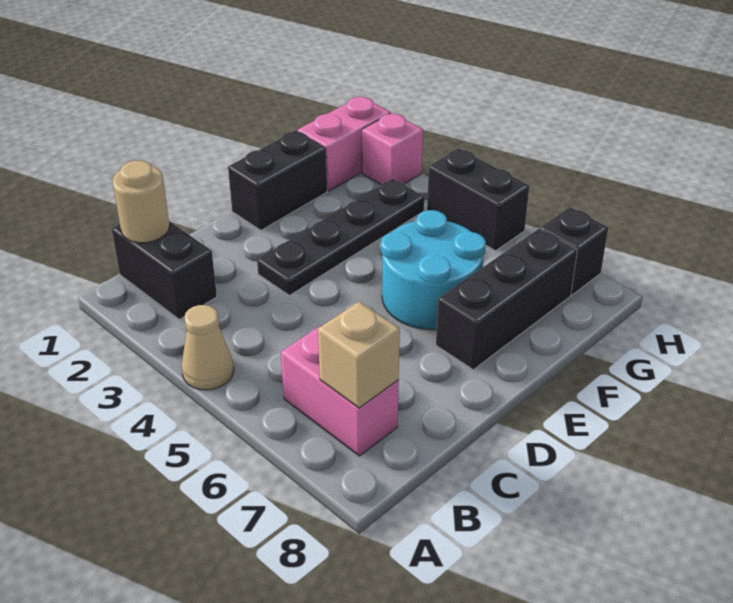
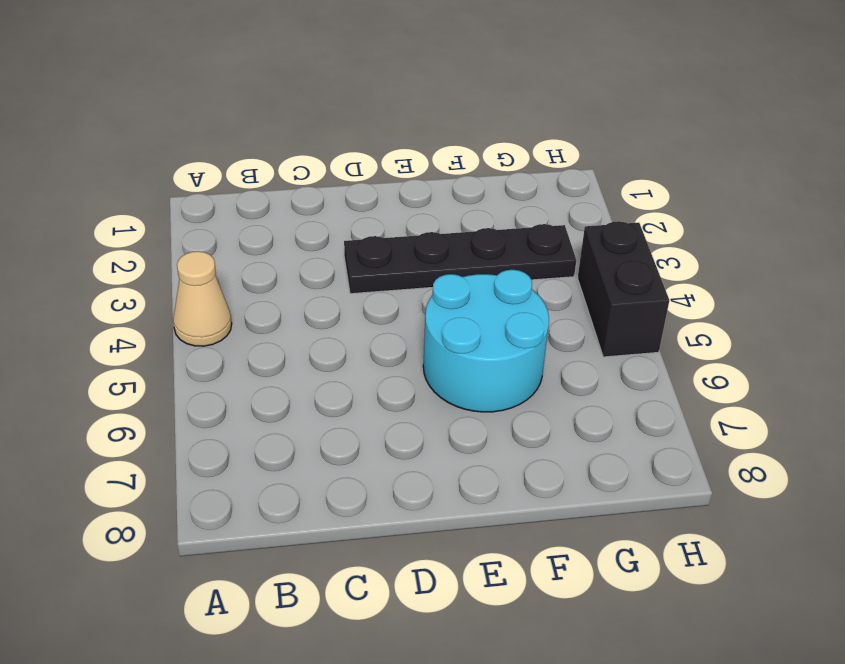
none -> black brick B1:B2 level 1
none -> pink brick B6:B7 level 1
none -> black brick E1:F1 level 1

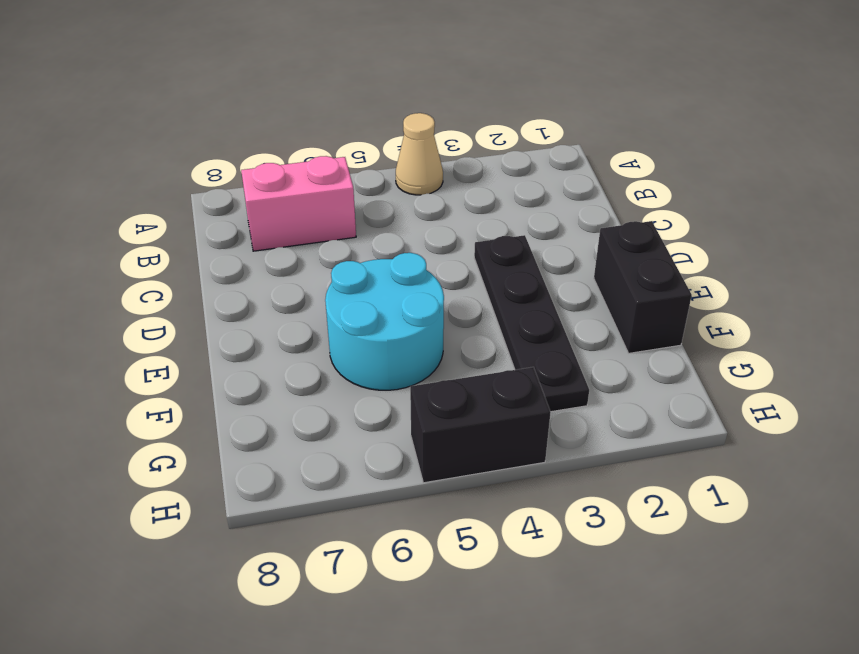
none -> black brick B1:B2 level 1
none -> black brick E7:G7 level 1
none -> pink brick G1:H1 level 1

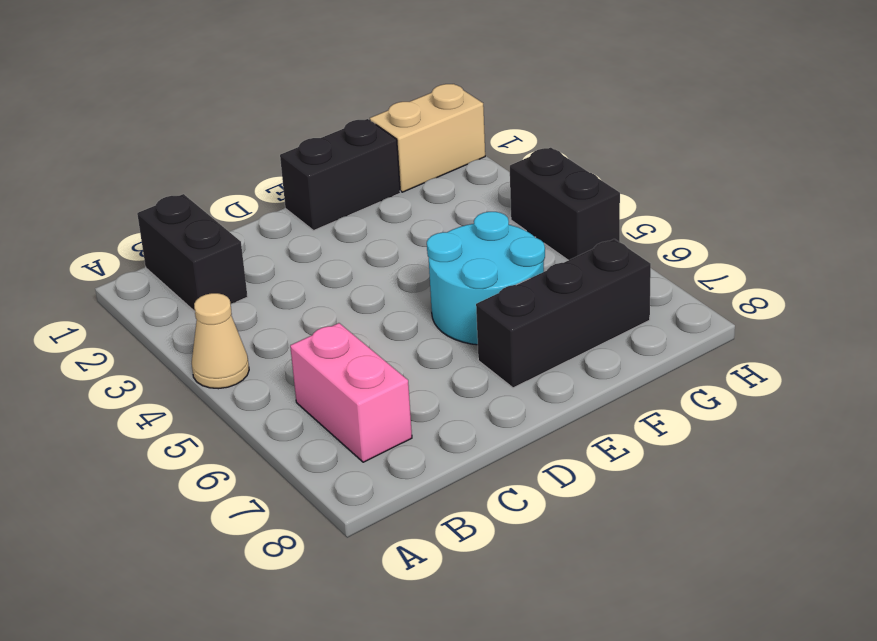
tan brick G1:H1 level 1 -> pink brick G1:H1 level 1
none -> black plate D3:G3 level 1
none -> pink brick H2 level 1
none -> black brick H7 level 1

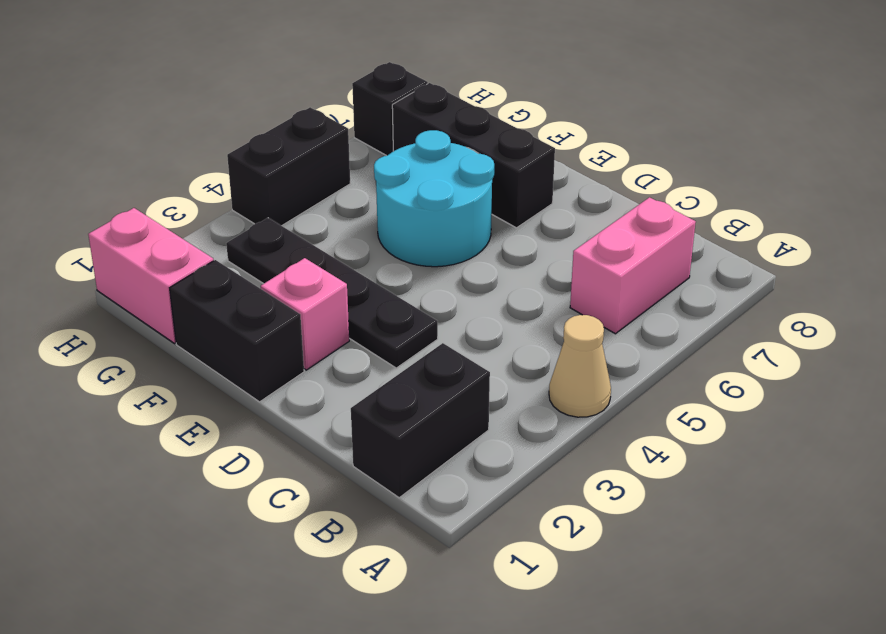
pink brick E2 level 1 -> pink brick H2 level 1
none -> tan round brick B1 level 2
none -> tan brick B7 level 2

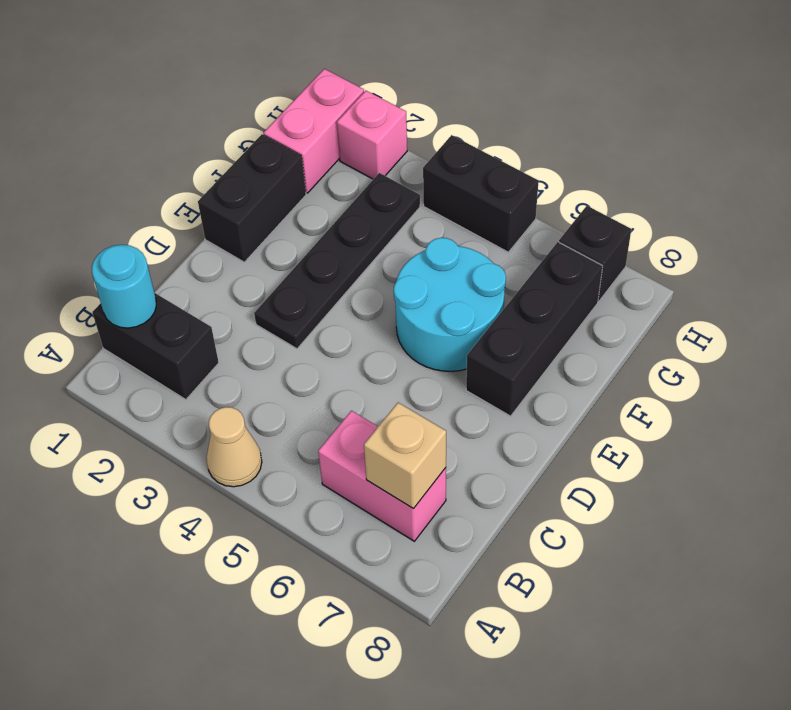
cyan round brick B1 level 2 -> tan round brick B1 level 2

